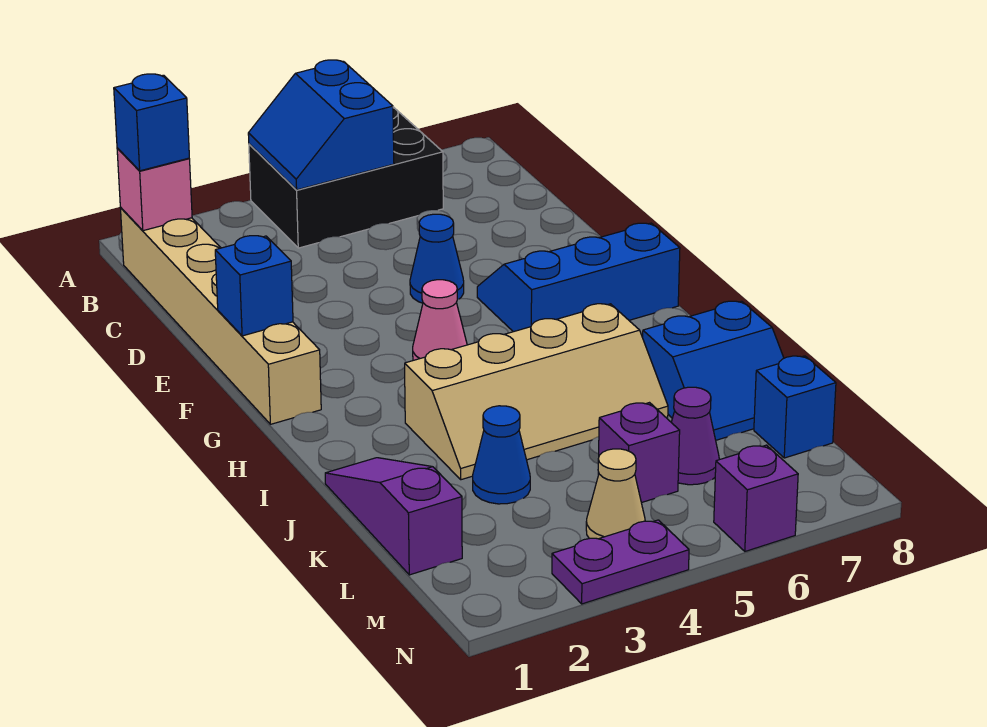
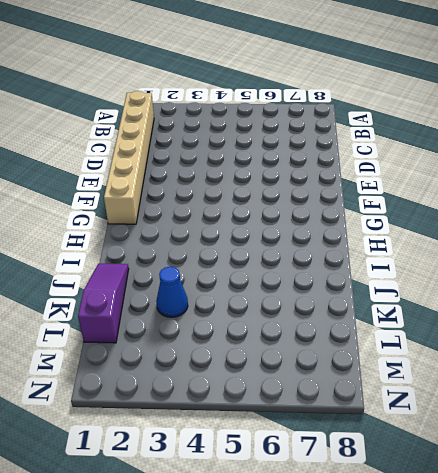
none -> black brick A4:B6 level 1
none -> blue cone E5 level 1
none -> blue slope F6:G8 level 1 top G

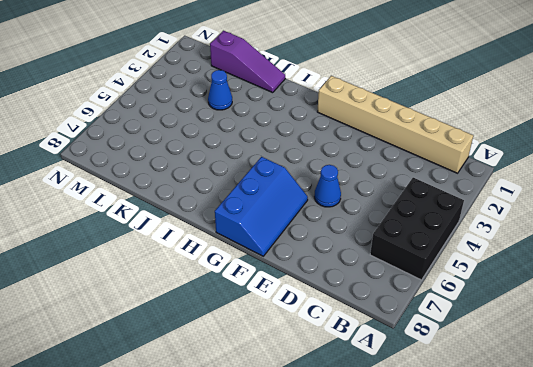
none -> pink cone G4 level 1
none -> tan slope I3:J6 level 1 top I
none -> blue slope J7:K8 level 1 top J

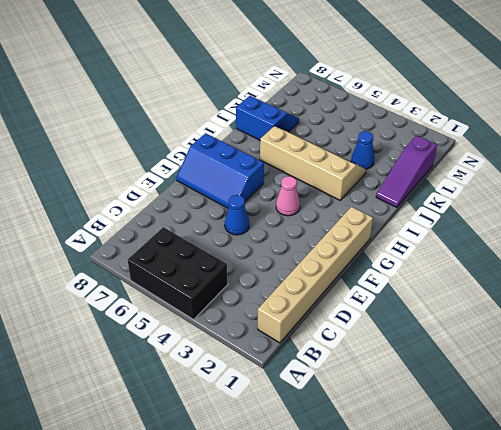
none -> purple brick L5 level 1
none -> purple cone L6 level 1
none -> blue brick L8 level 1

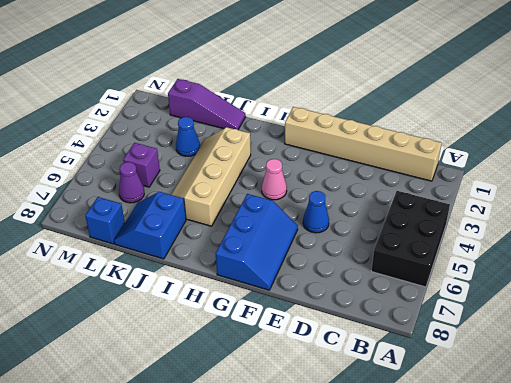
none -> tan cone M4 level 1
none -> purple plate N3:N4 level 1
none -> purple brick N6 level 1

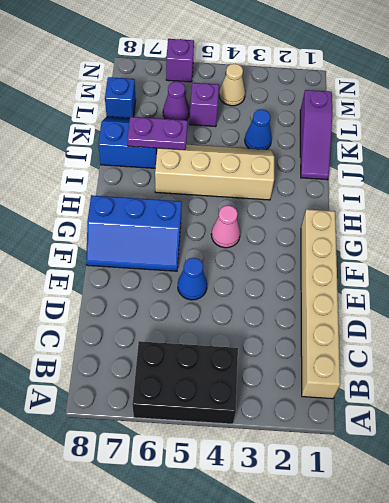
purple plate J6:J7 level 2 -> purple plate N3:N4 level 1
none -> blue slope A4:B5 level 2 top 5
none -> pink brick B1 level 2
none -> blue brick F1 level 2

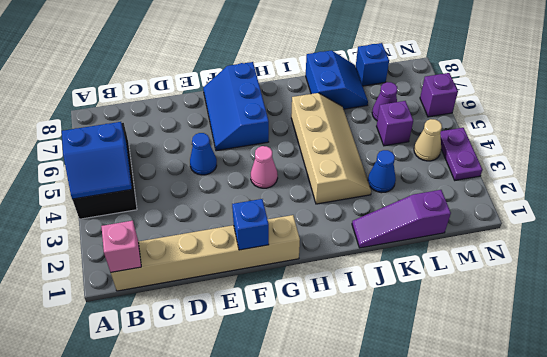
none -> blue brick B1 level 3

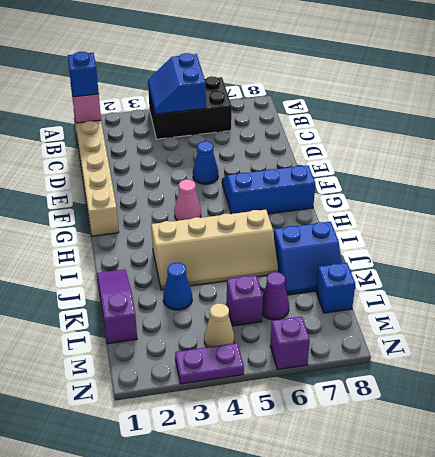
none -> blue brick F1 level 2

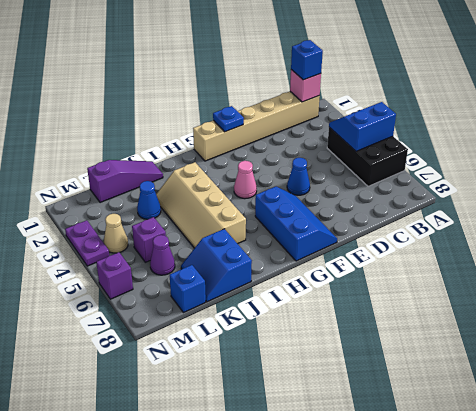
blue plate F1 level 2 -> blue brick F1 level 2

